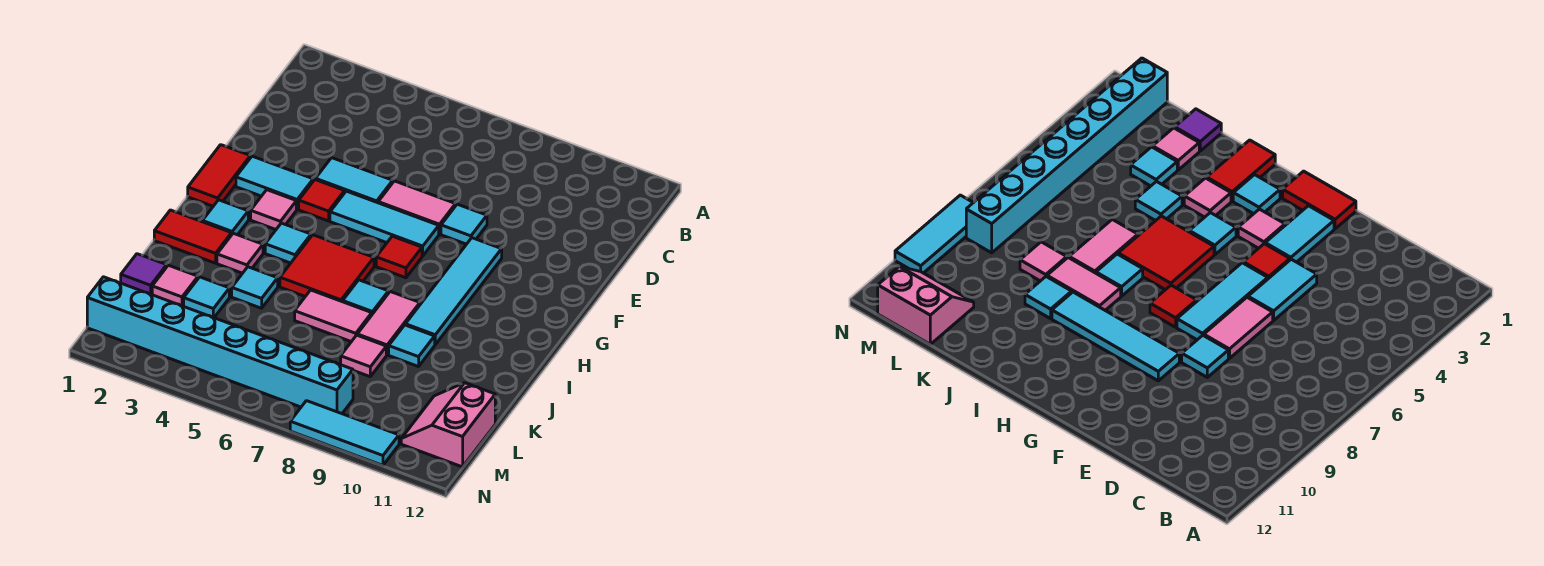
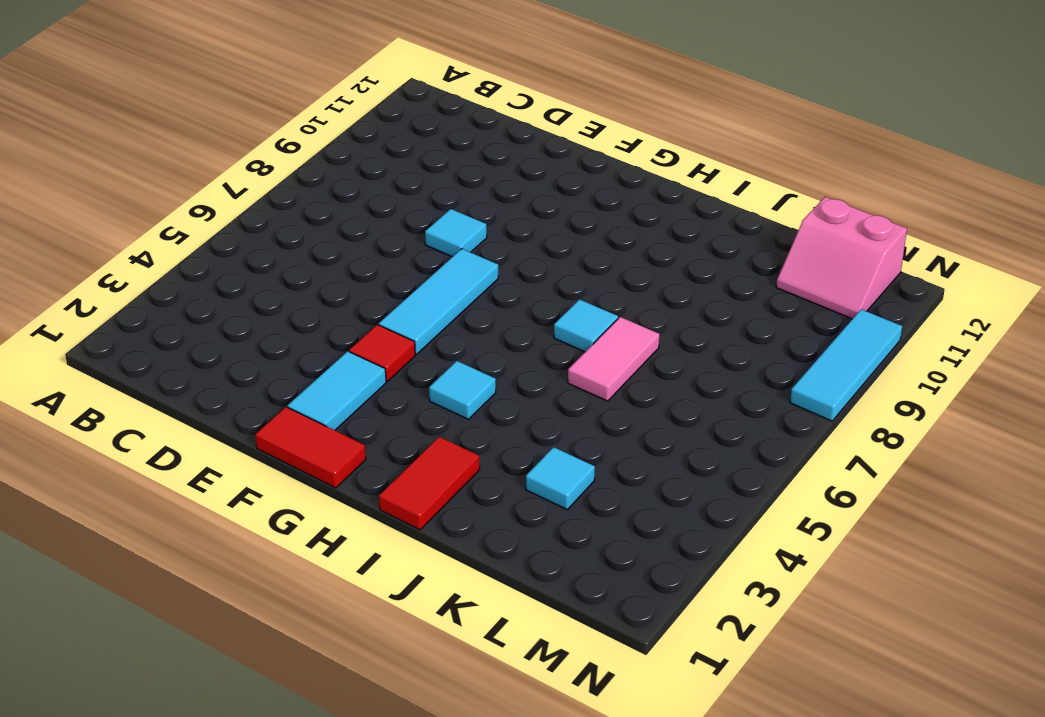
none -> cyan tile E4:E5 level 1
none -> pink tile E6:E7 level 1
none -> cyan tile F9:I9 level 1

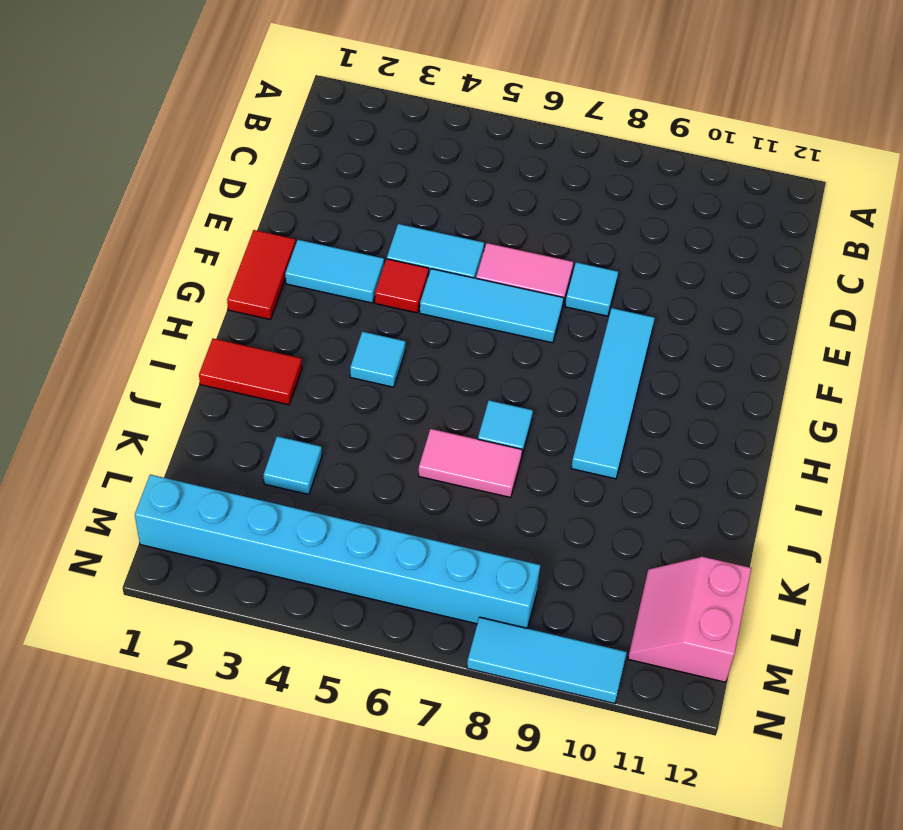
none -> pink tile G3 level 1
none -> red tile G7 level 1
none -> cyan tile H2 level 1

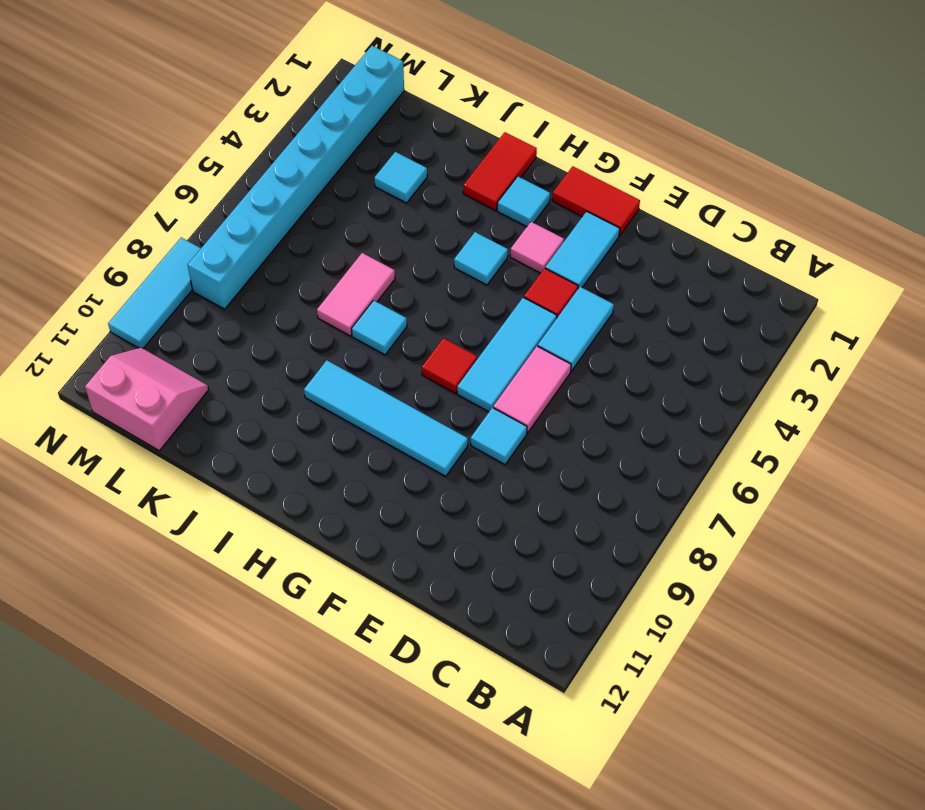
none -> red tile H5:I6 level 1
none -> pink tile I3 level 1
none -> pink tile I8:J8 level 1

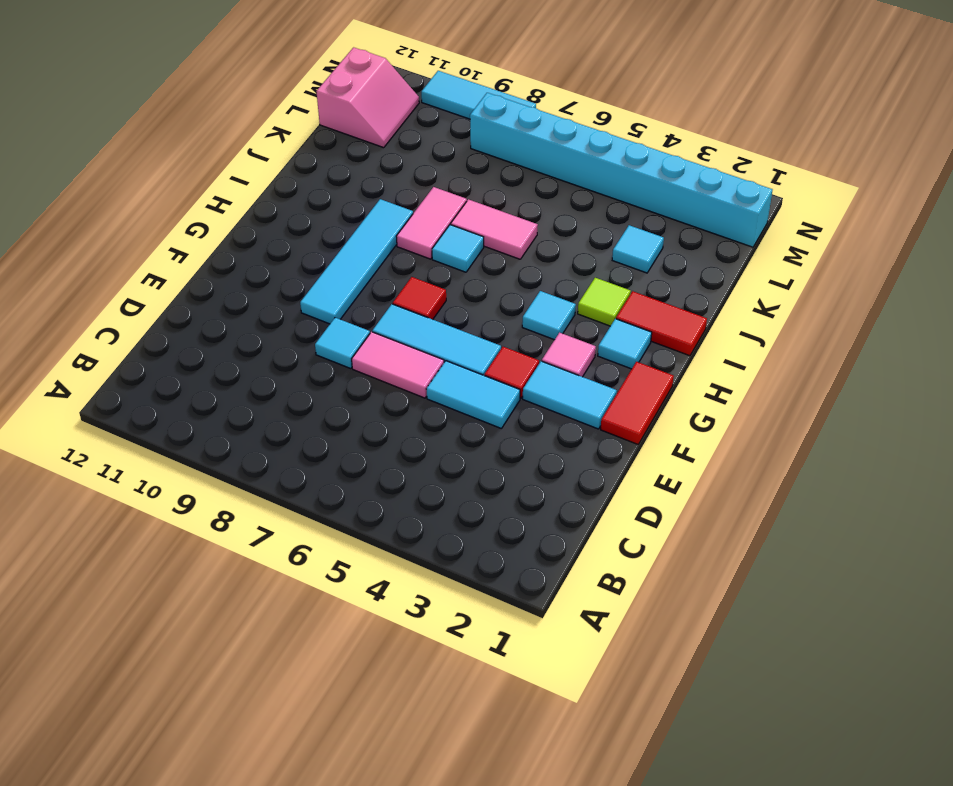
lime tile I3 level 1 -> pink tile I3 level 1
none -> red tile H5:I6 level 1
none -> cyan tile J4 level 1
none -> cyan tile J9 level 1

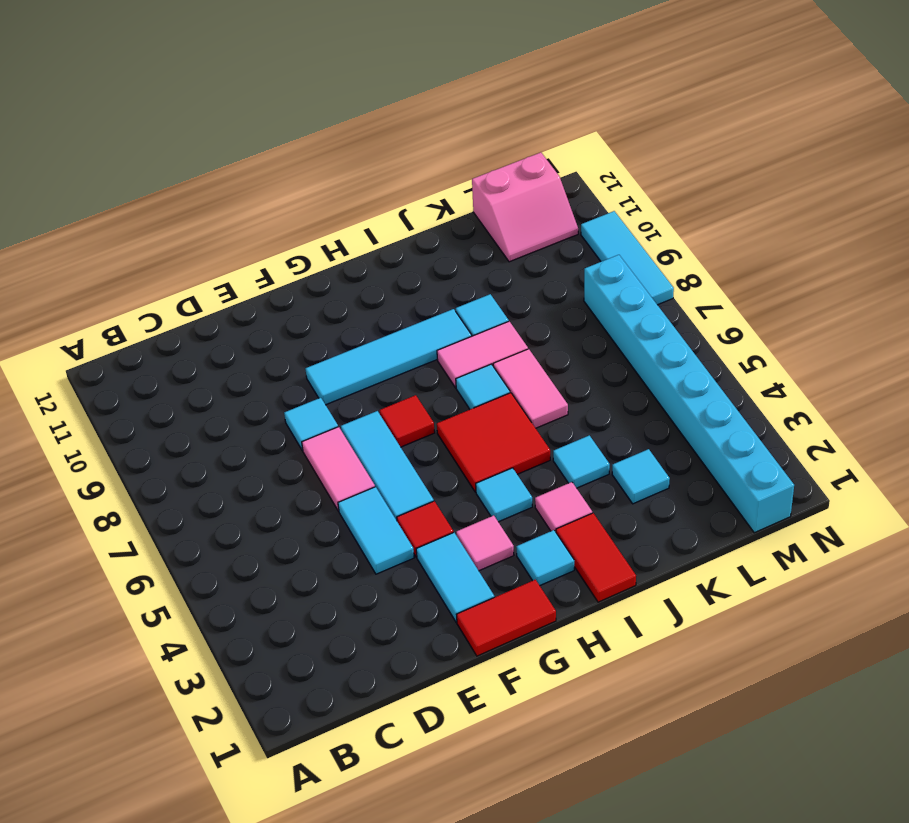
none -> purple tile K1 level 1
none -> pink tile K2 level 1
none -> pink tile K8 level 1

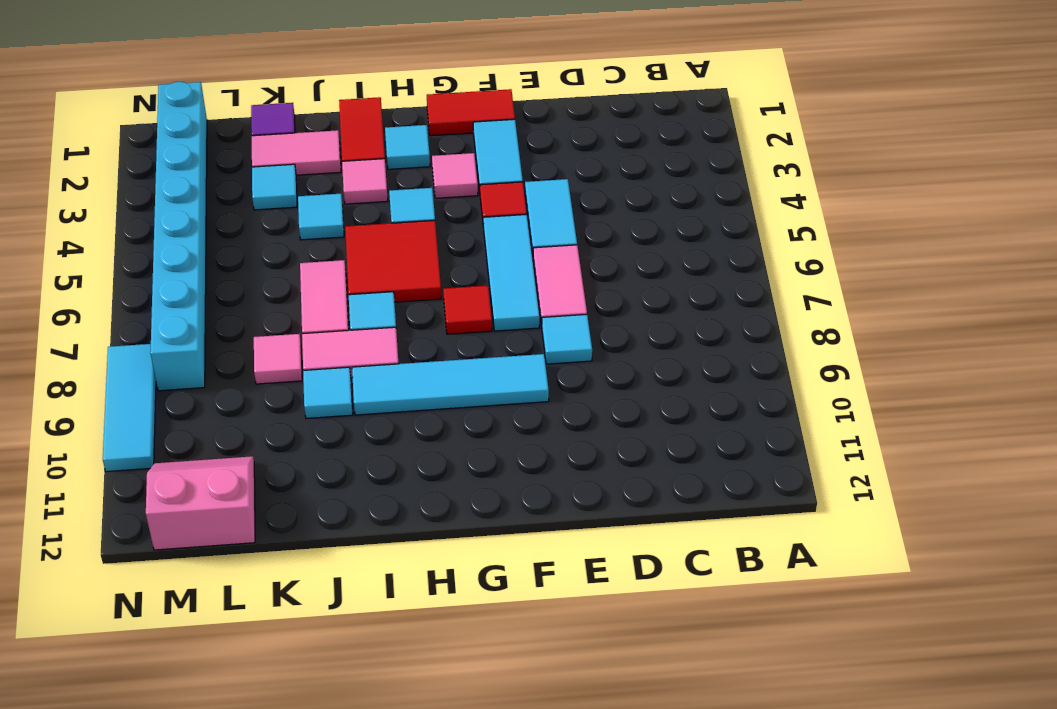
pink tile J2:K2 level 1 -> pink tile K2 level 1

